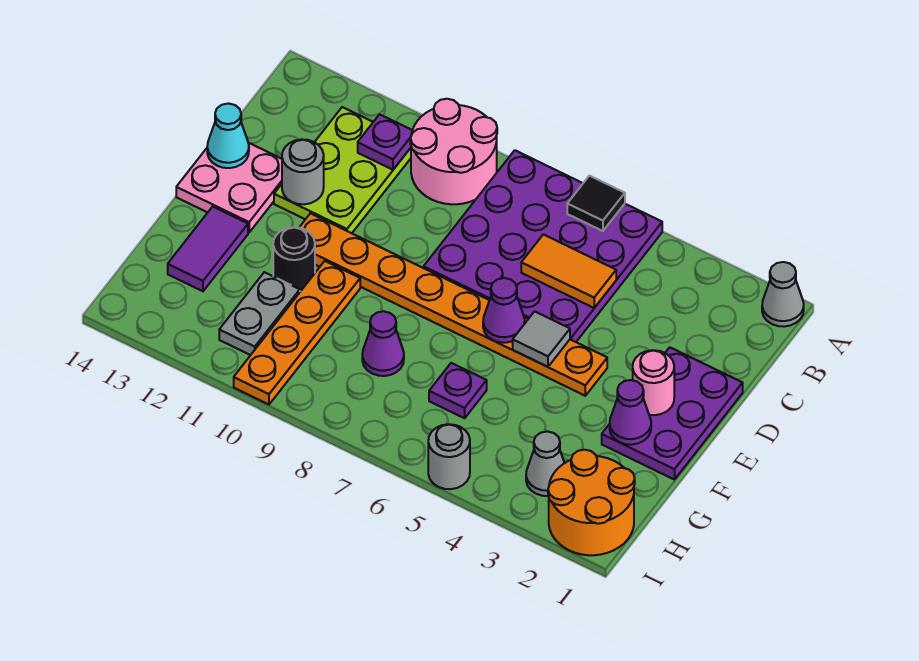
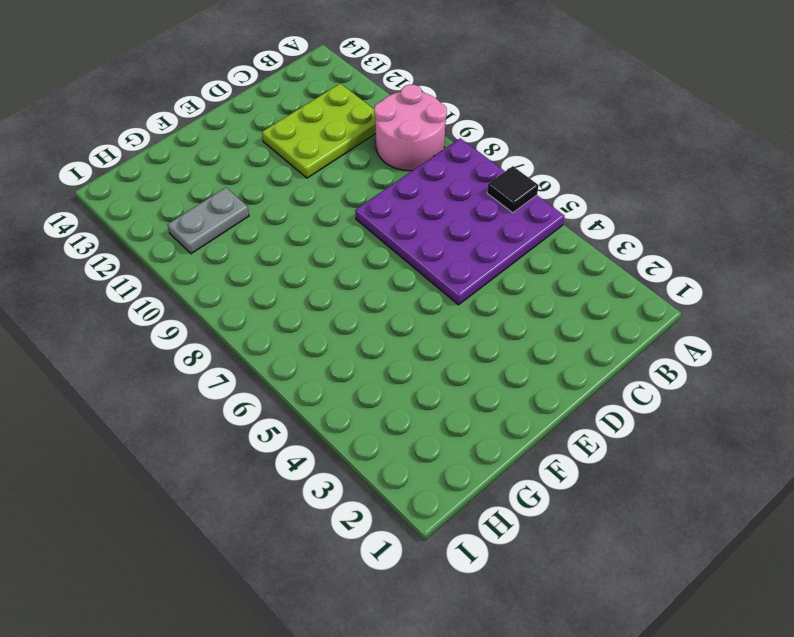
none -> grey cone A1 level 1
none -> purple plate D1:F2 level 1
none -> pink plate D13:E14 level 1

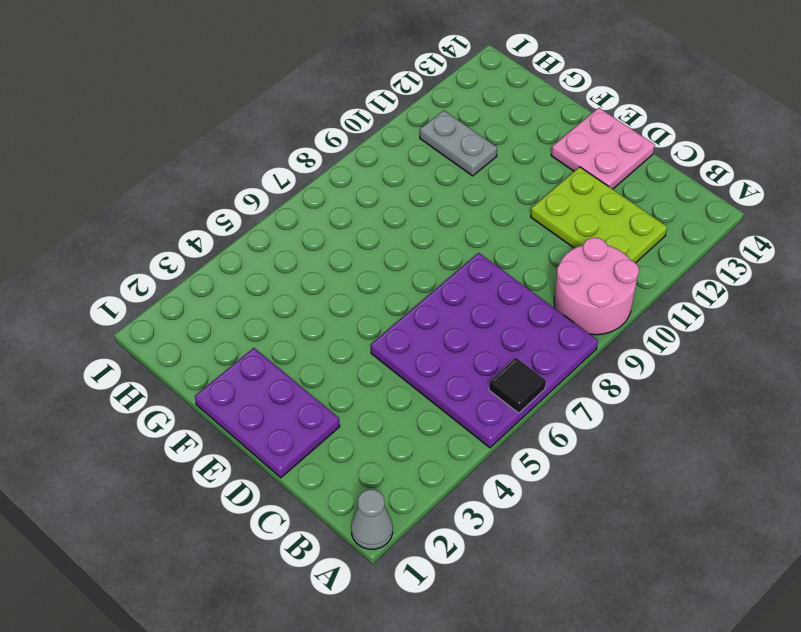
none -> orange plate E4:E11 level 1
none -> orange plate F10:I10 level 1
none -> black round brick F11 level 1

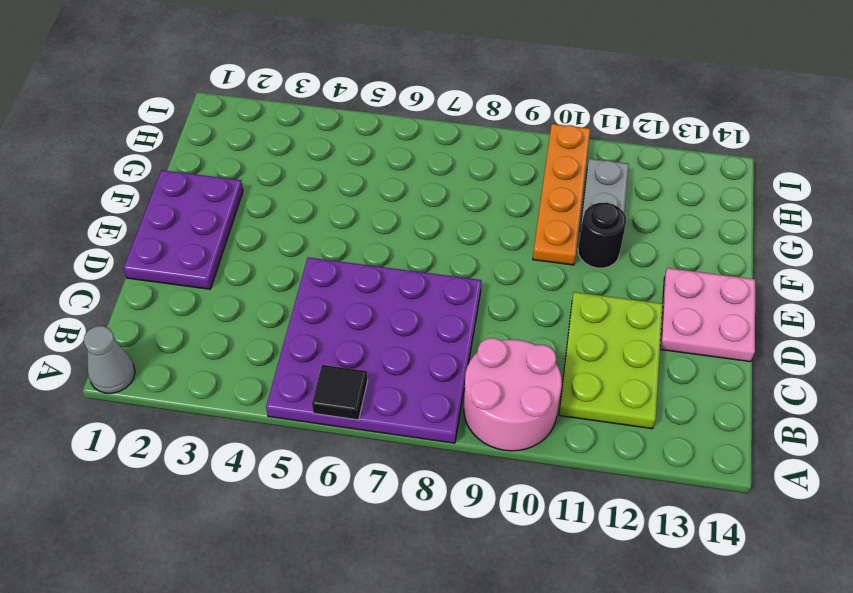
none -> orange plate E4:E11 level 1
none -> purple tile F13:G13 level 1
none -> purple plate G6 level 1

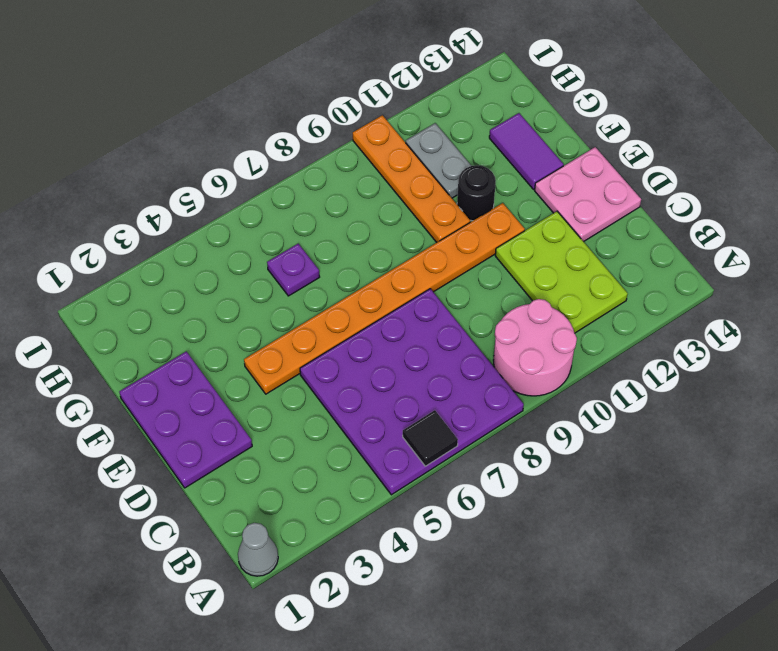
none -> purple cone G8 level 1
none -> orange round brick H1:I2 level 1
none -> grey cone H3 level 1

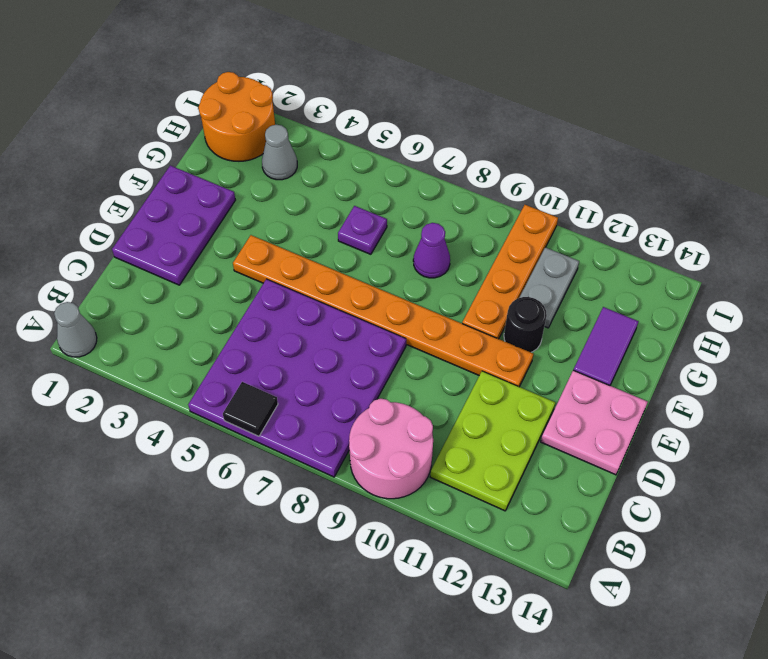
none -> grey round brick I5 level 1
none -> purple plate B11 level 2
none -> orange tile C5:C6 level 2

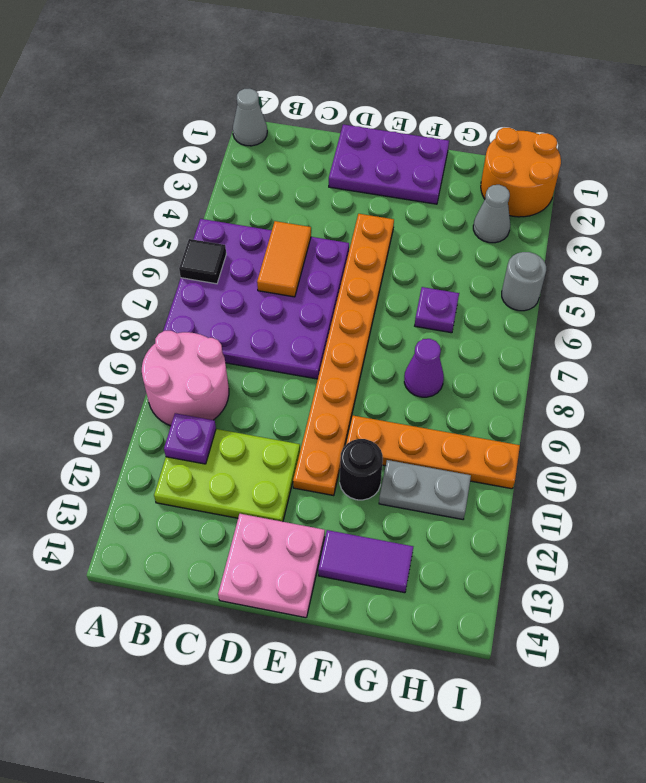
none -> grey round brick D12 level 2
none -> cyan cone D14 level 2
none -> pink round brick E2 level 2

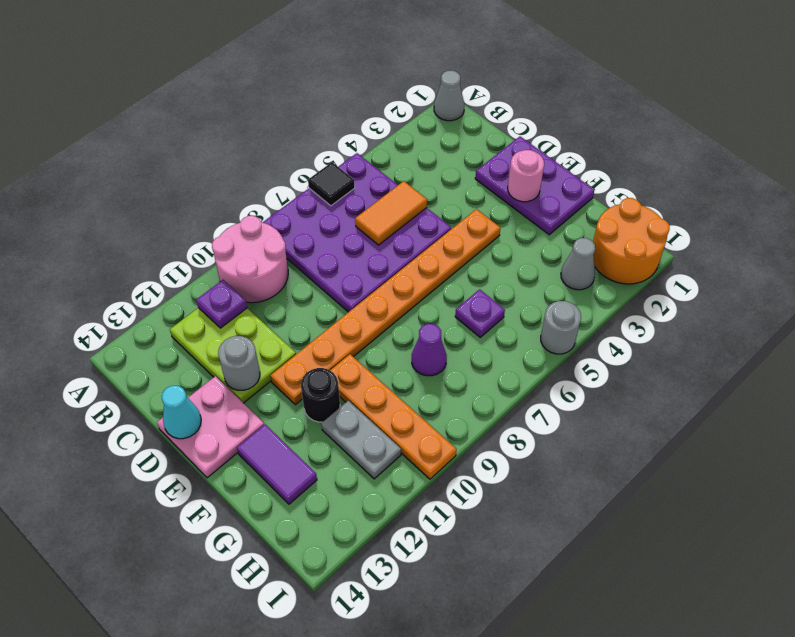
none -> grey tile E5 level 2
none -> purple cone E6 level 2
none -> purple cone F2 level 2

